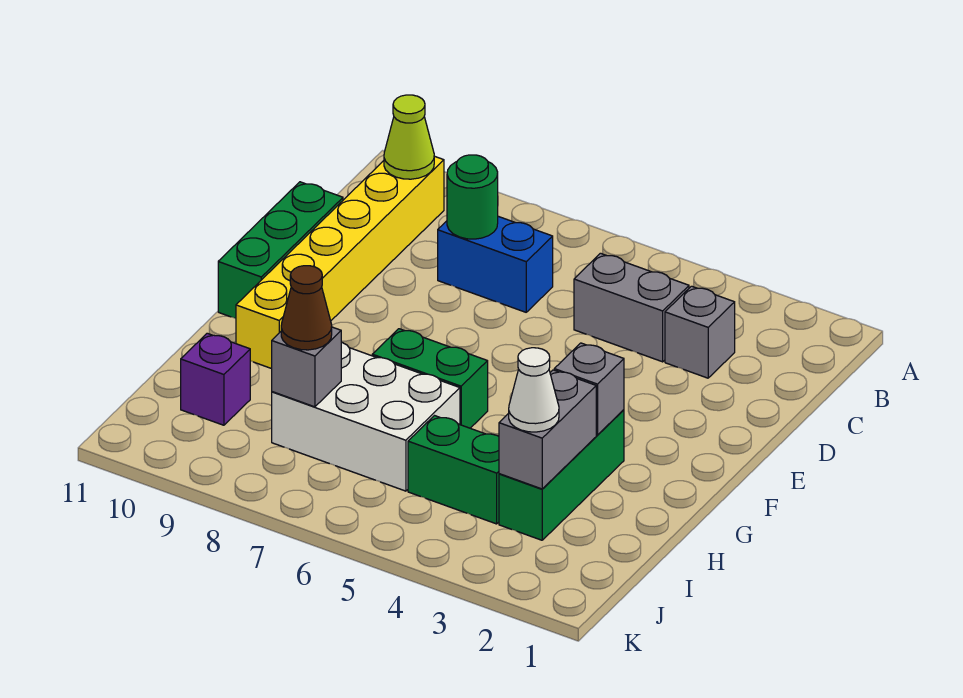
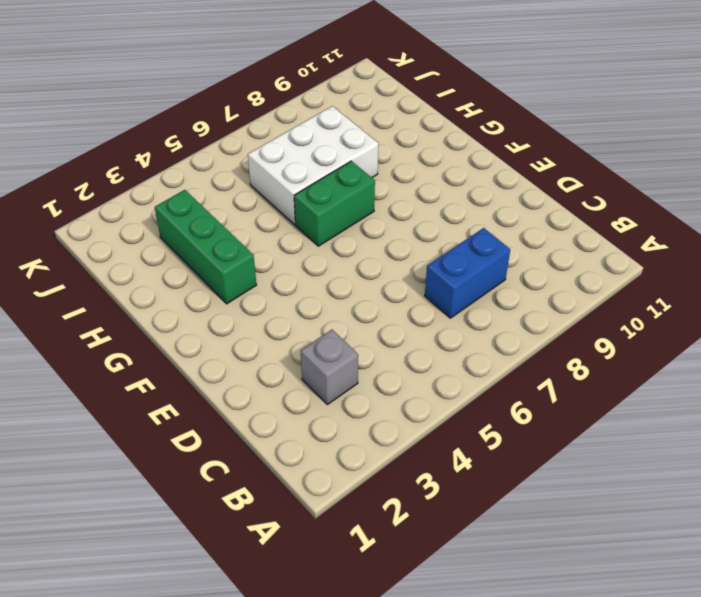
none -> yellow brick B10:G10 level 1
none -> grey brick C4:C5 level 1
none -> green brick D11:F11 level 1

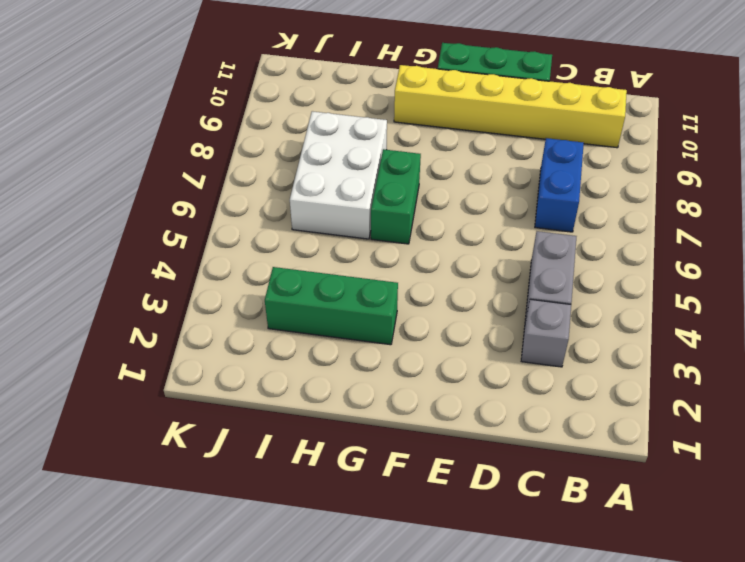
none -> green brick I4:I5 level 1
none -> purple brick I10 level 1
none -> lime cone B10 level 2

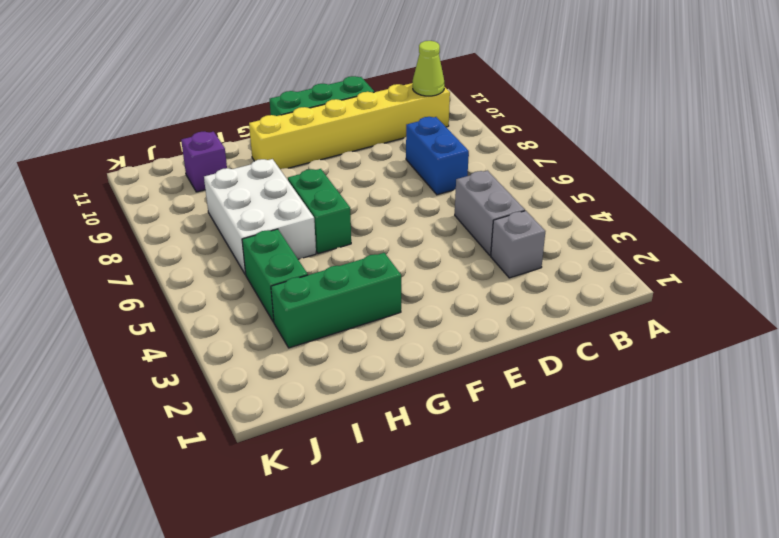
none -> green round brick C8 level 2
none -> grey brick G3 level 2
none -> grey brick H3:I3 level 2

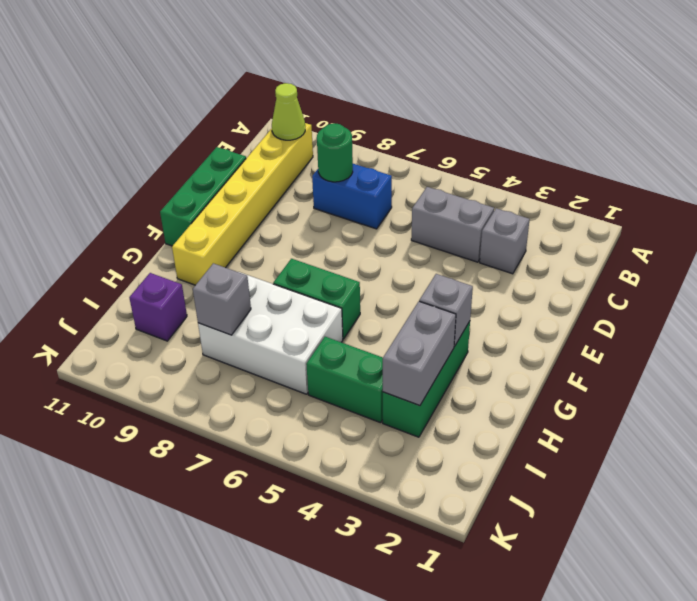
none -> white cone I3 level 3
none -> brown cone I8 level 3

